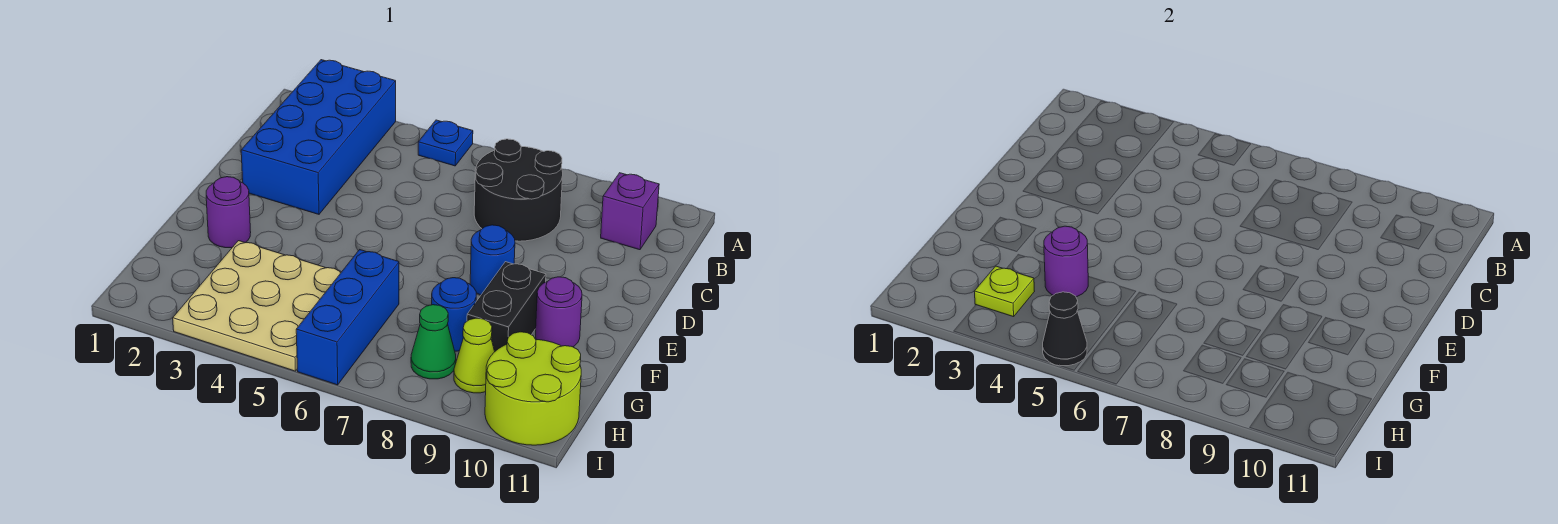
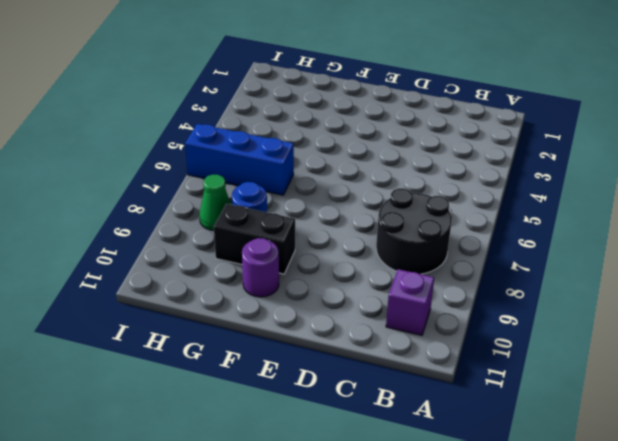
none -> blue brick A2:D3 level 1
none -> blue plate A5 level 1
none -> blue round brick E8 level 1

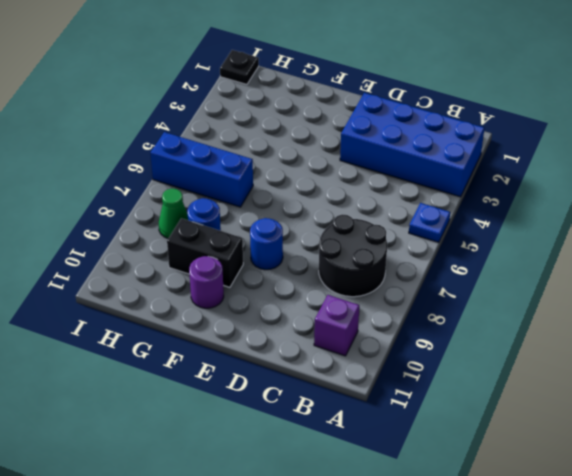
black plate I1 level 1 -> none
none -> purple round brick F2 level 1
none -> tan plate G3:I5 level 1
none -> lime cone H9 level 1

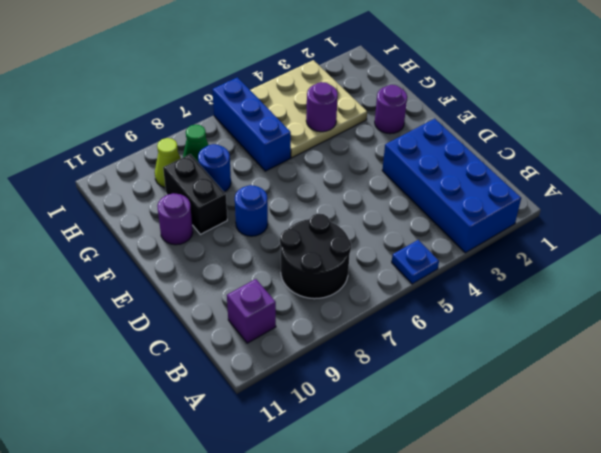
none -> lime round brick H10:I11 level 1
none -> lime plate H3 level 2
none -> black cone I5 level 2

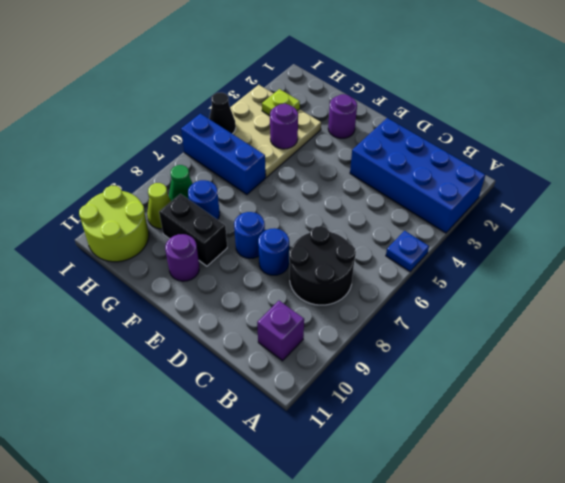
blue round brick D8 level 1 -> none

